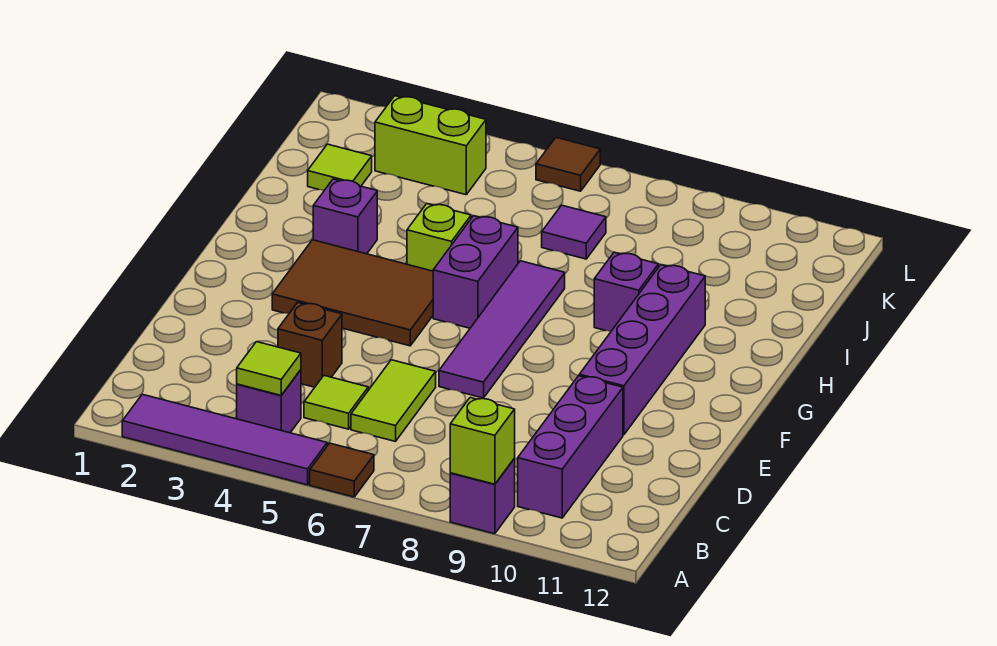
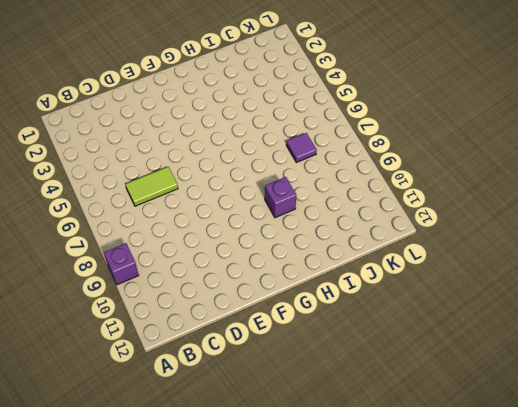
none -> purple tile A2:A5 level 1
none -> brown tile A6 level 1
none -> purple brick B4 level 1

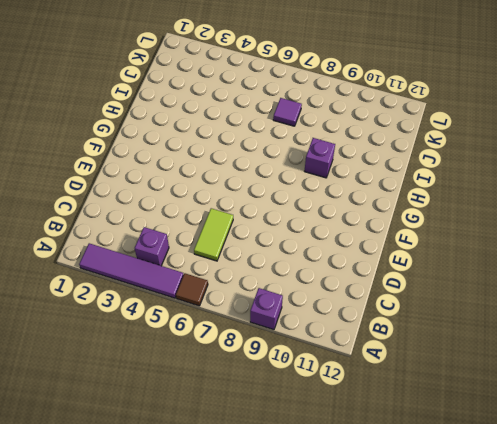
none -> purple brick B10:D10 level 1
none -> lime tile C5 level 1
none -> brown brick D4 level 1

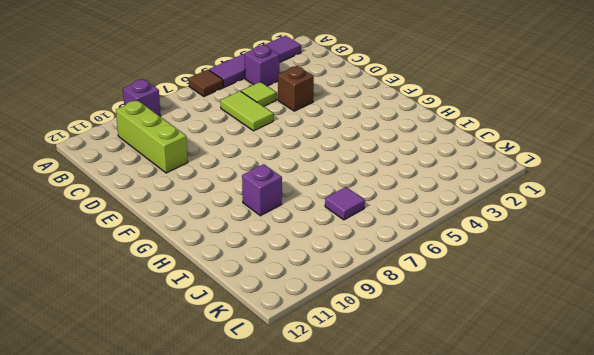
lime brick B10:D10 level 1 -> purple brick B10:D10 level 1
none -> purple tile E7:H7 level 1
none -> purple brick E10:H10 level 1
none -> brown tile F3:G5 level 1

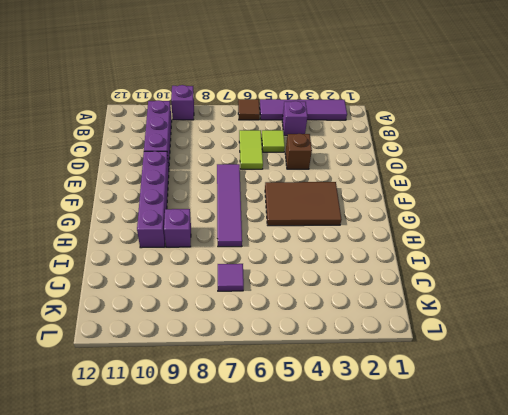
none -> purple brick G6:H6 level 1
none -> purple brick H3 level 1
none -> lime brick H5 level 1

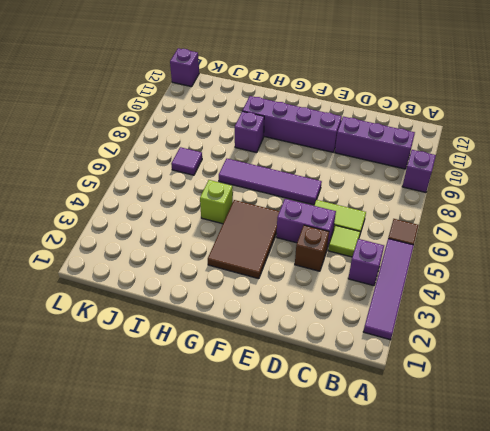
purple brick D5:E5 level 1 -> purple brick G6:H6 level 1
purple brick L12 level 1 -> purple brick H3 level 1
none -> lime tile J2 level 1
none -> lime brick K3:K4 level 1
none -> brown tile L6 level 1

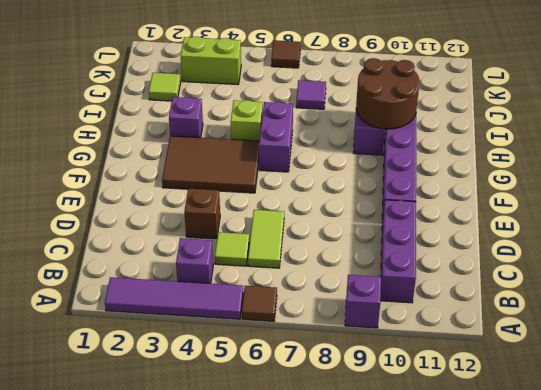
brown round brick H9:I10 level 2 -> none
none -> purple tile E7:H7 level 1
none -> lime brick A9 level 2
none -> lime tile B4 level 2

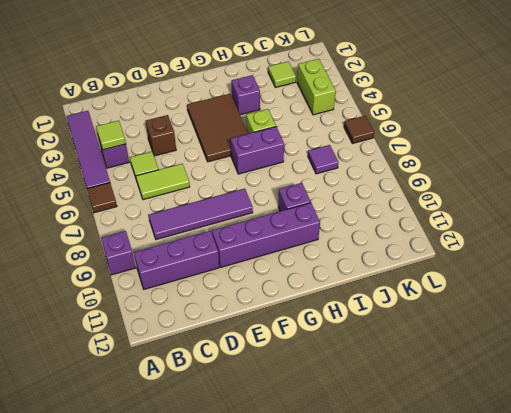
purple tile C8:F8 level 1 -> purple tile E7:H7 level 1
none -> lime brick A9 level 2

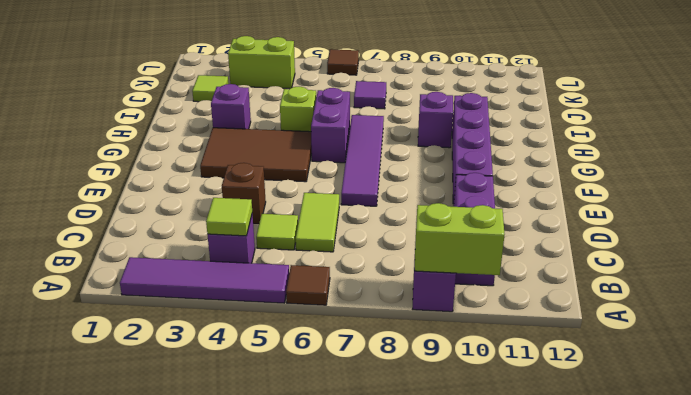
lime brick A9:A10 level 2 -> lime brick A9 level 2

